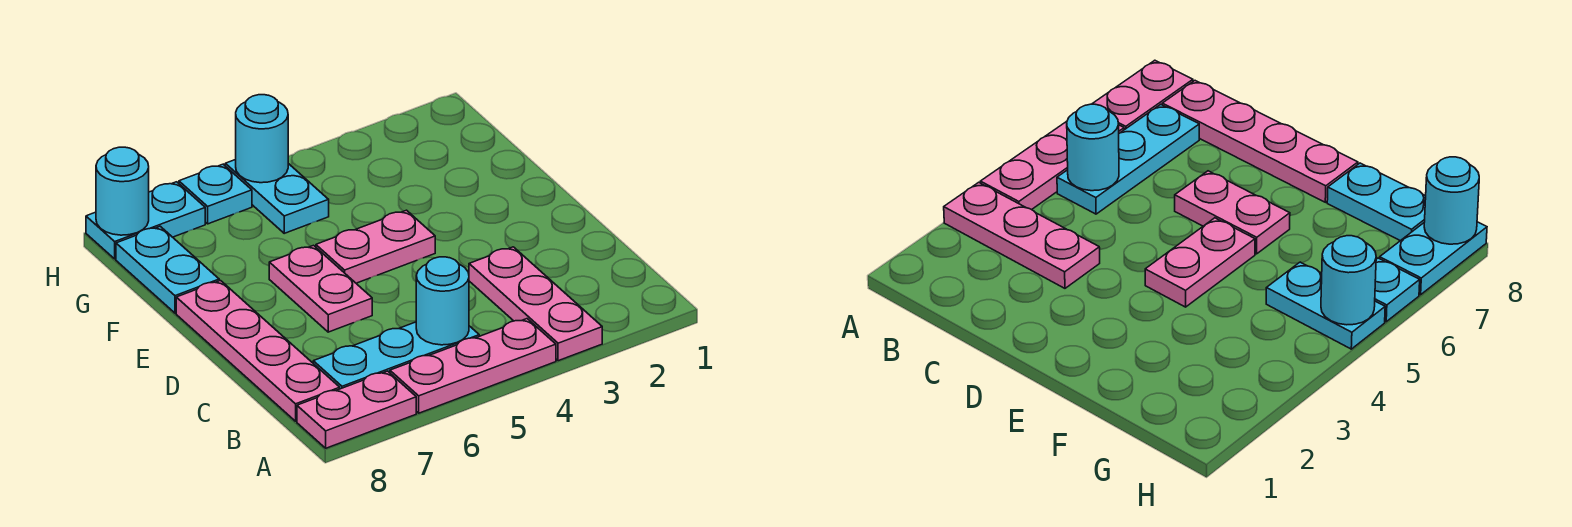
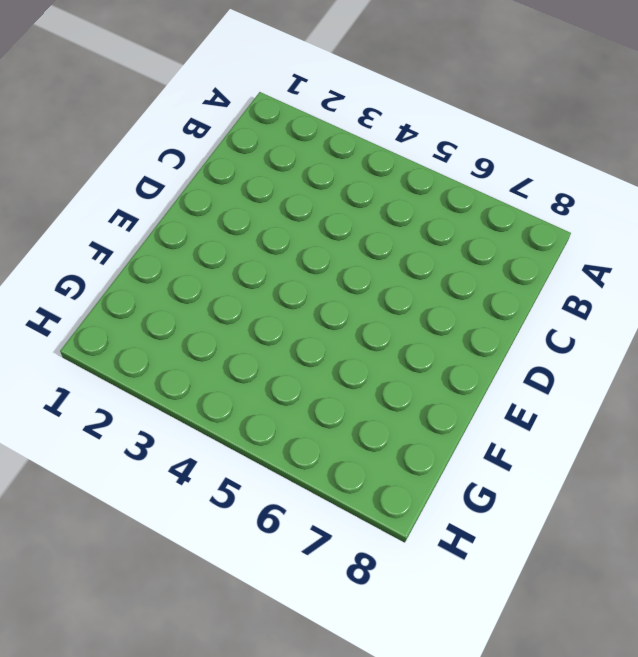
none -> pink plate A3:C3 level 1
none -> pink plate A4:A6 level 1
none -> pink plate A7:A8 level 1

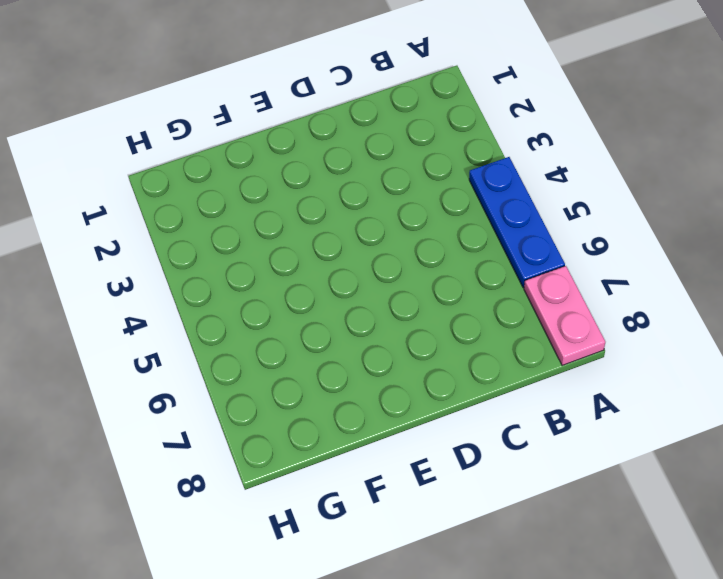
blue plate A4:A6 level 1 -> pink plate A4:A6 level 1
none -> pink plate A3:C3 level 1
none -> cyan plate B5:B7 level 1
none -> pink plate B8:E8 level 1

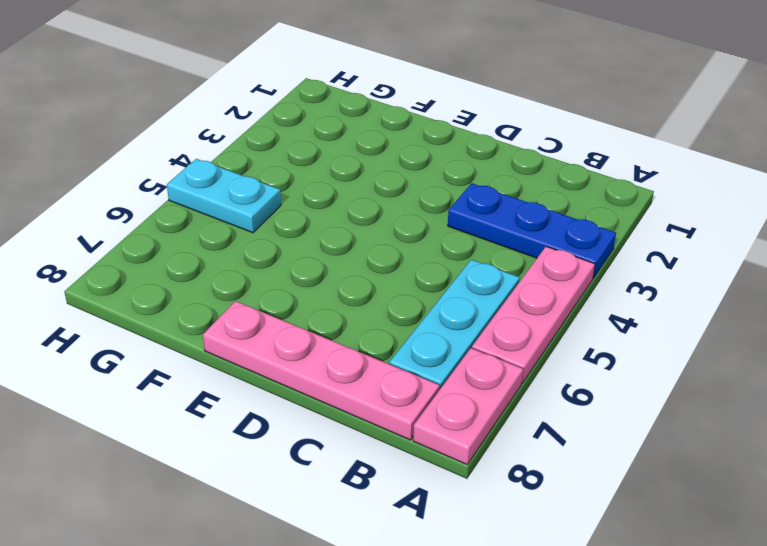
blue plate A3:C3 level 1 -> pink plate A3:C3 level 1
none -> pink plate D6:E6 level 1
none -> pink plate E4:E5 level 1
none -> cyan plate F8:G8 level 1

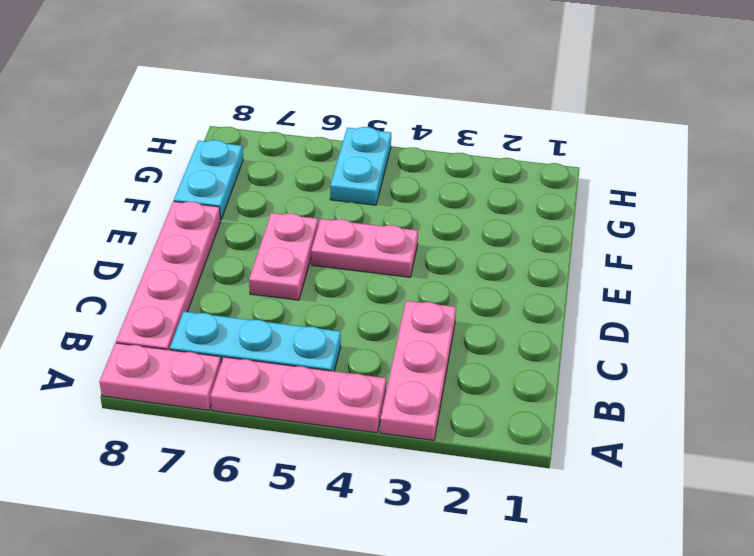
none -> cyan plate H6 level 1
none -> cyan plate H7:H8 level 1
none -> cyan round brick B5 level 2

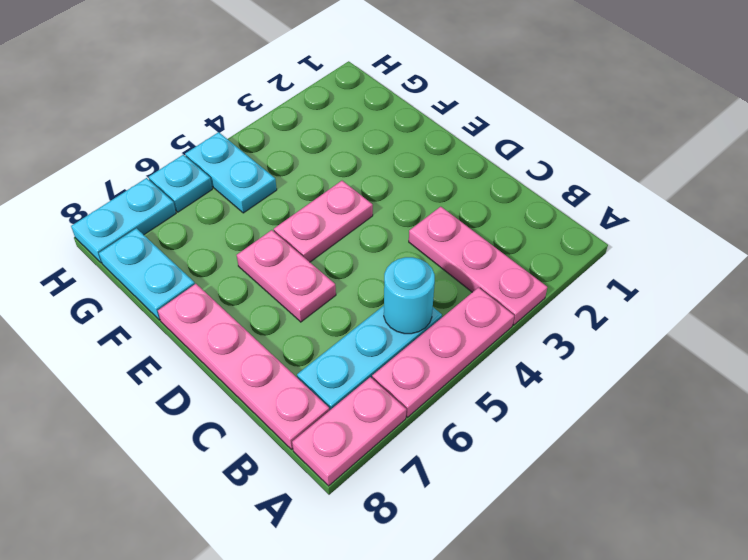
none -> cyan round brick H5 level 2
none -> cyan round brick H8 level 2

